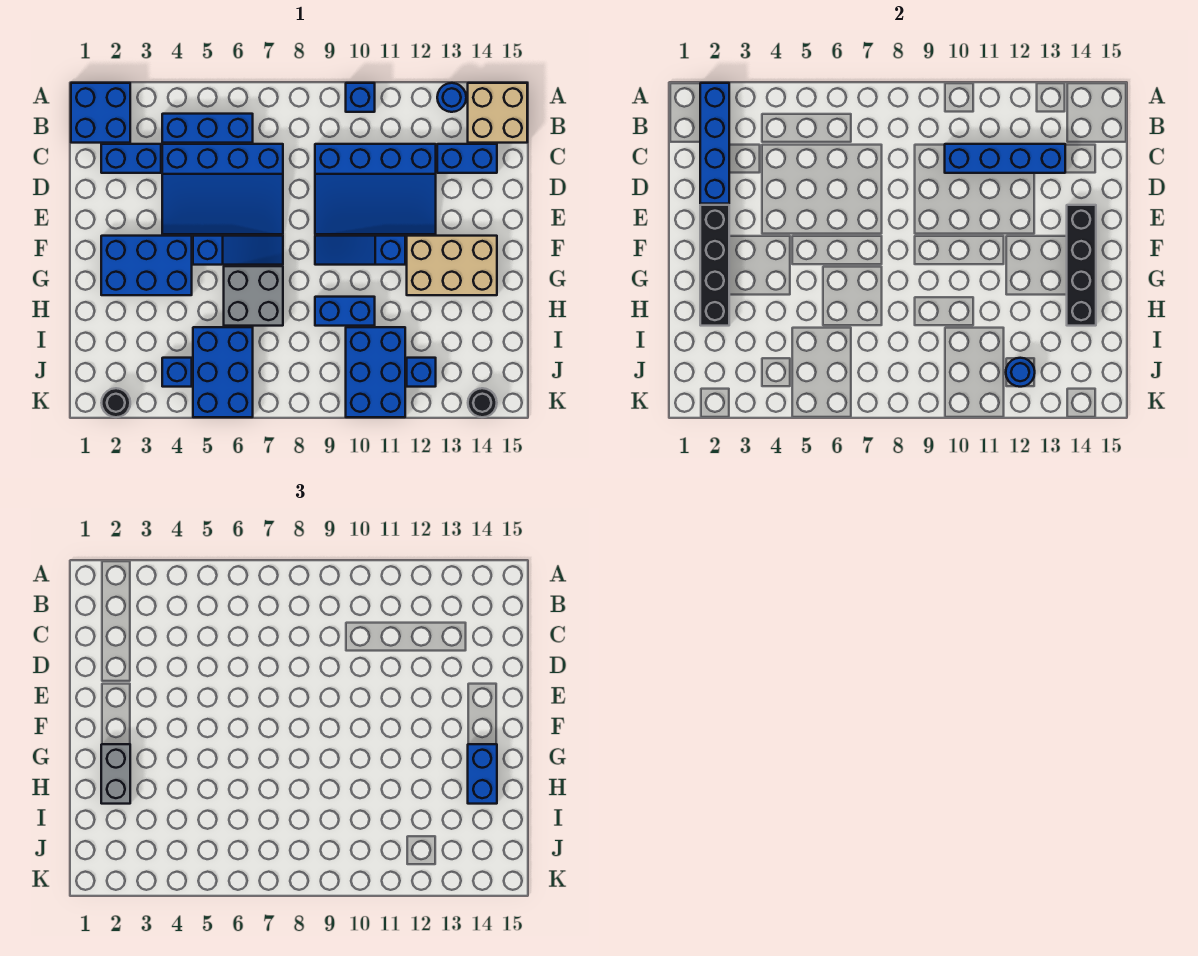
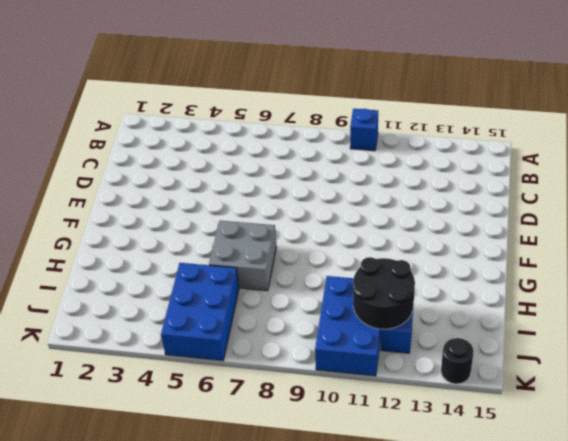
black round brick I11:J12 level 2 -> blue round brick J12 level 2
none -> blue brick A1:B2 level 1
none -> blue round brick A13 level 1
none -> tan brick A14:B15 level 1

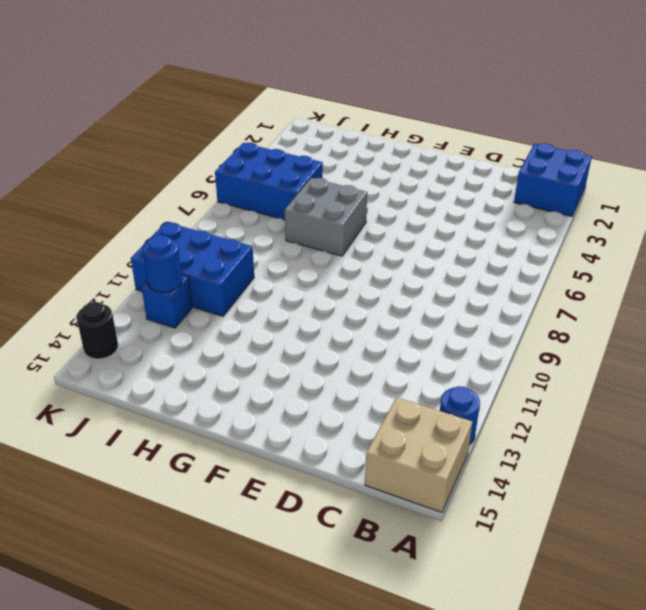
none -> blue brick A10 level 1
none -> blue brick B4:B6 level 1
none -> blue brick C2:C3 level 1

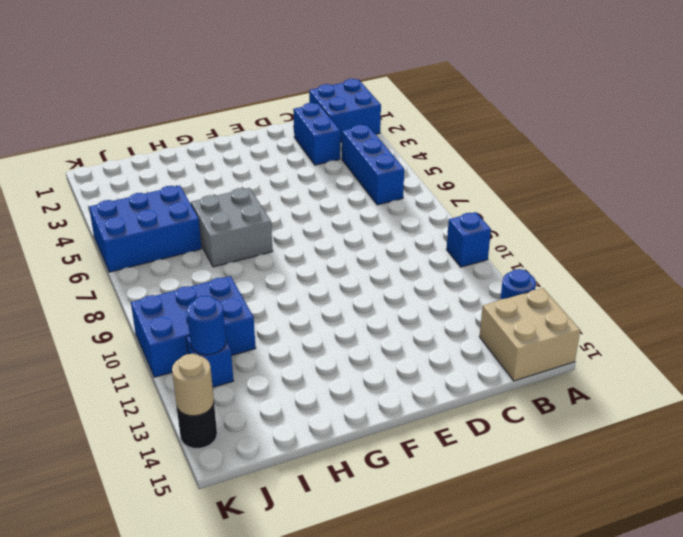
tan round brick K14 level 2 -> none
none -> blue slope C4:E7 level 1 top C
none -> blue slope C9:E12 level 1 top C
none -> blue brick C13:C14 level 1

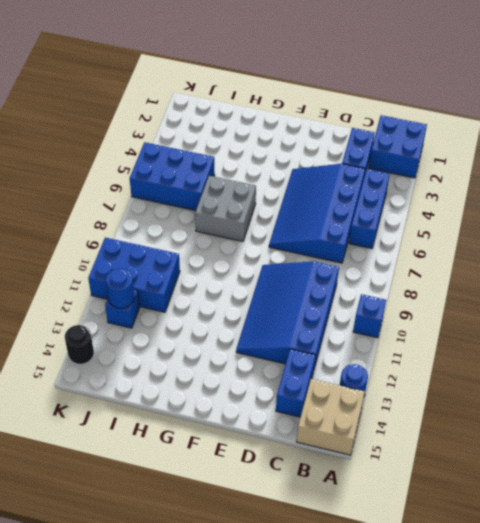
none -> blue brick F2:G4 level 1
none -> blue slope F5:F7 level 1 top 5
none -> blue slope F9:F11 level 1 top 11

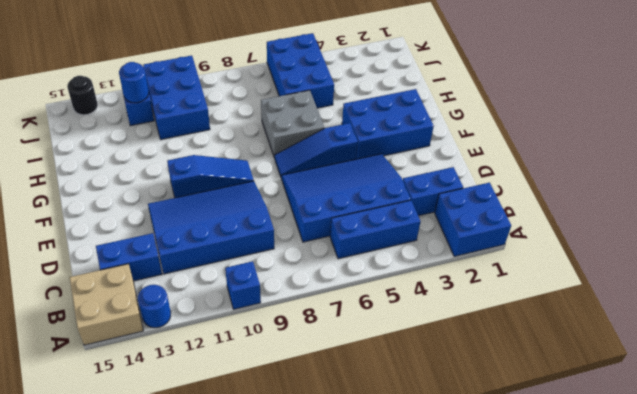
none -> tan brick F12:G14 level 1
none -> blue brick H9:H10 level 1
none -> blue brick J4 level 1

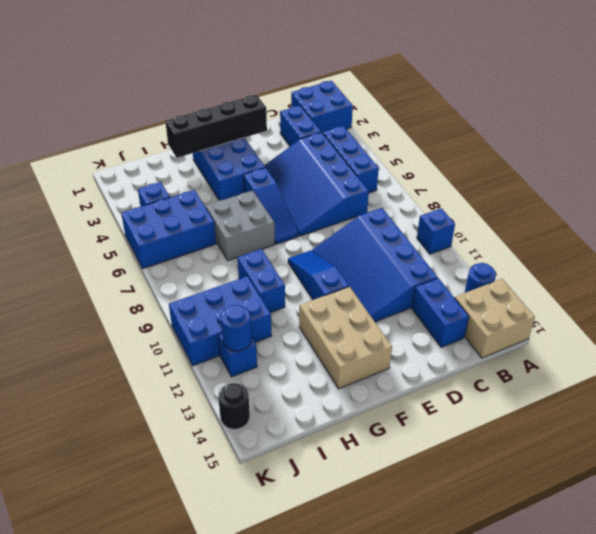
none -> black round brick K2 level 1
none -> blue brick A2:D2 level 2
none -> blue brick C10:C13 level 2

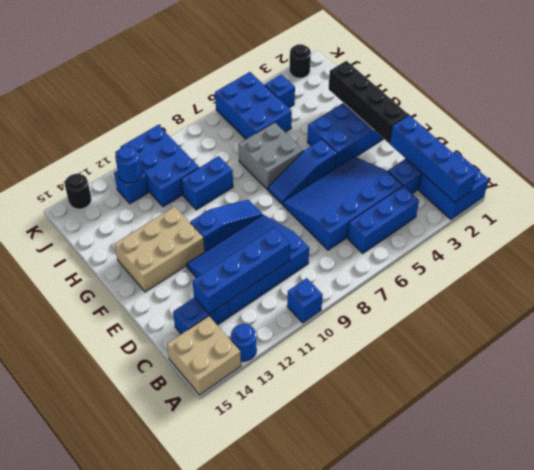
none -> black brick E14:H14 level 2
none -> grey brick G2:H2 level 3
none -> blue brick G14:H14 level 3

